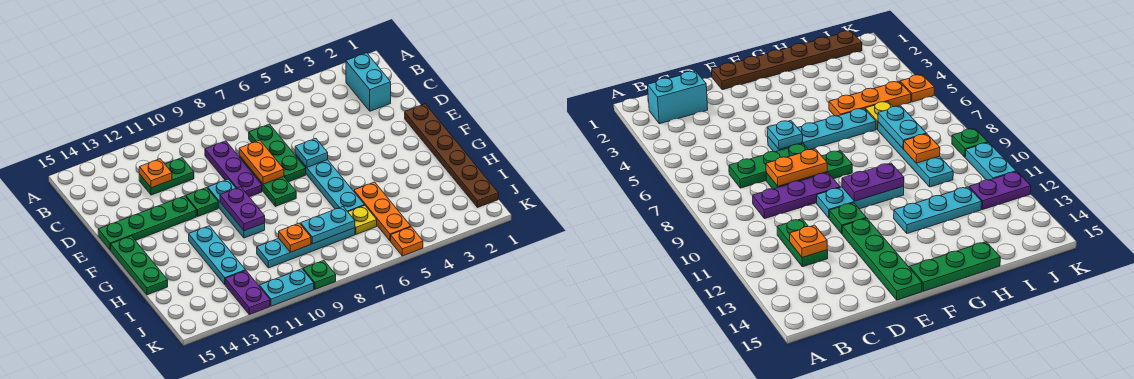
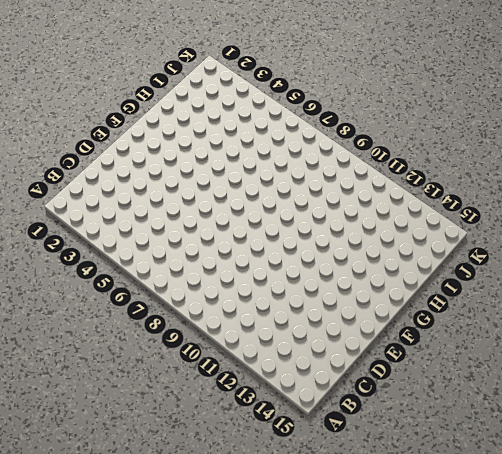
none -> cyan brick B2:C2 level 1
none -> green plate C7:E7 level 1
none -> purple plate C9:E9 level 1

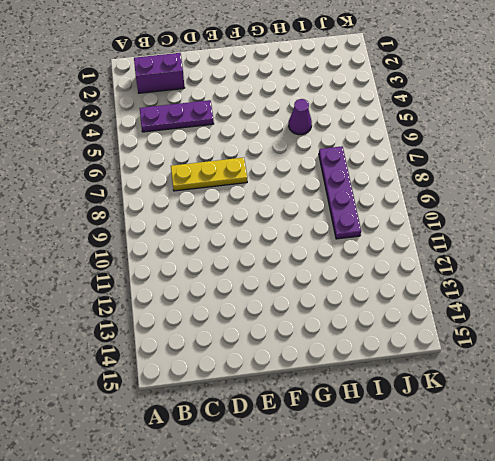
purple brick B2:C2 level 1 -> cyan brick B2:C2 level 1
purple plate B4:D4 level 1 -> purple plate C9:E9 level 1
yellow plate C7:E7 level 1 -> green plate C7:E7 level 1
purple cone H5 level 1 -> orange plate H5:J5 level 1
purple plate I7:I10 level 1 -> cyan plate I7:I10 level 1
none -> green plate C11:C12 level 1
none -> green plate D8:F8 level 1
none -> brown plate E1:J1 level 1

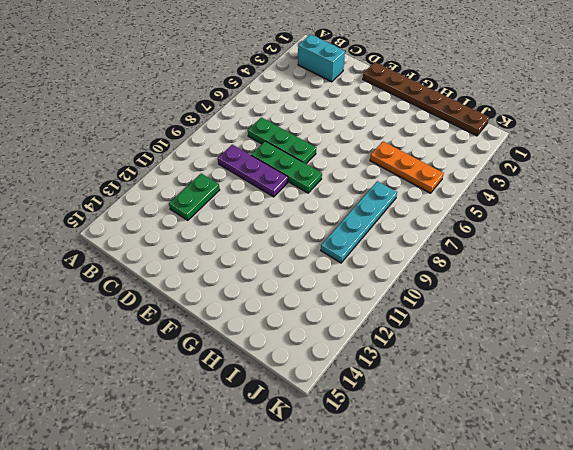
none -> cyan plate E6:H6 level 1
none -> cyan plate E10:G10 level 1
none -> green plate E11 level 1

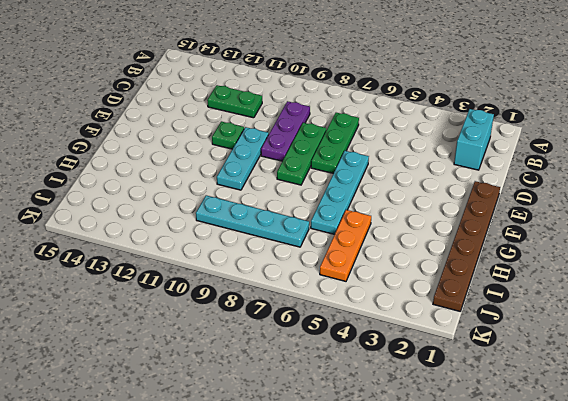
none -> green plate E12:E15 level 1
none -> green plate F15:H15 level 1
none -> cyan plate G12:I12 level 1

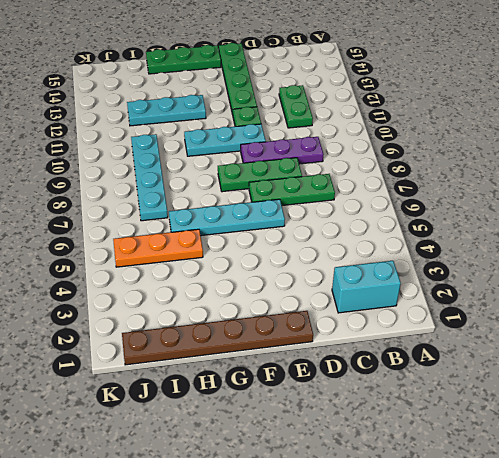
none -> yellow plate I6 level 1
none -> purple plate J12:K12 level 1
none -> orange plate K5 level 1

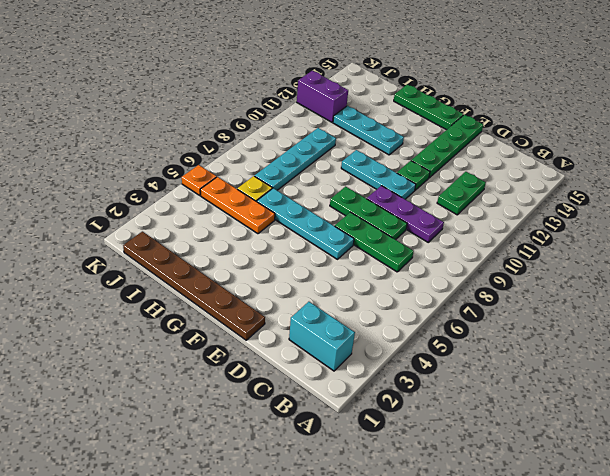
purple brick J12:K12 level 1 -> purple plate J12:K12 level 1
none -> green plate K9 level 1
none -> cyan plate K10:K11 level 1
none -> orange plate C12 level 2

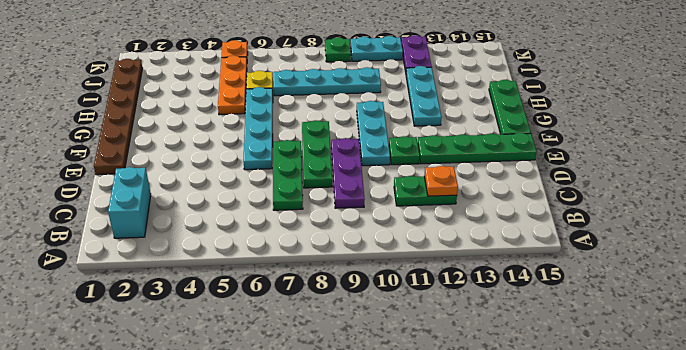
none -> orange plate D8:E8 level 2
none -> cyan plate E6 level 2
none -> purple plate F10:G10 level 2

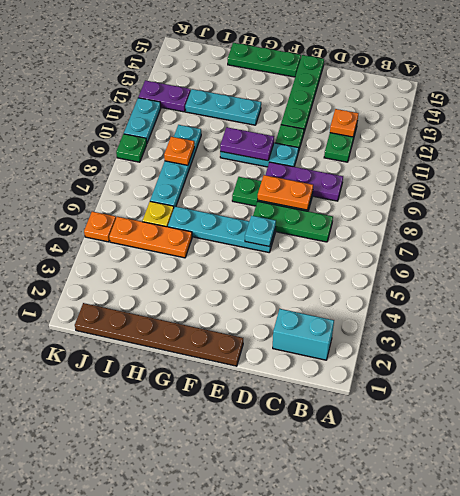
none -> cyan plate I7:I8 level 2

